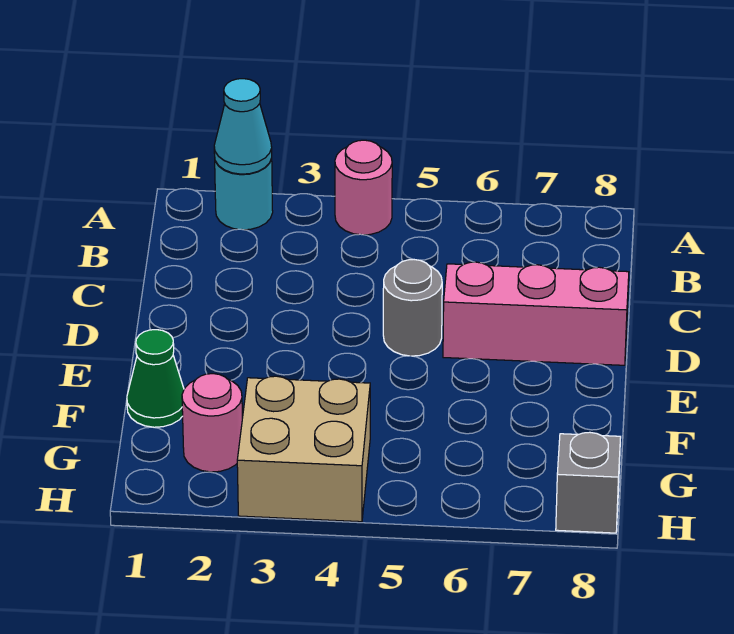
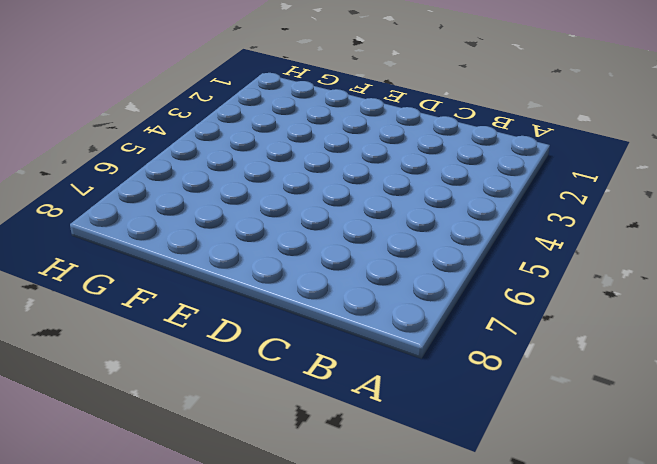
none -> cyan round brick A2 level 1
none -> pink round brick A4 level 1

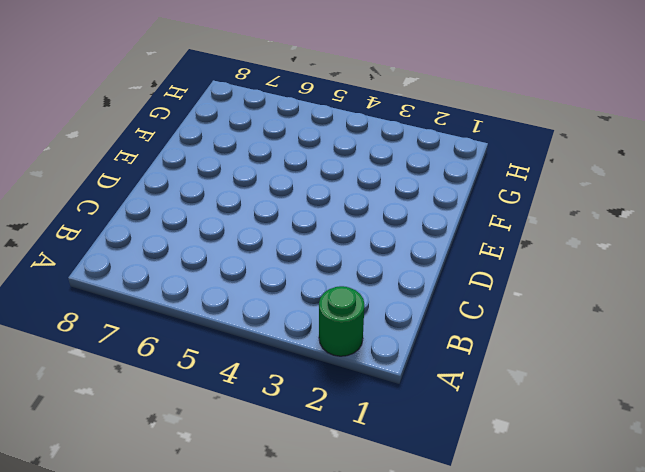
green round brick A2 level 1 -> cyan round brick A2 level 1
none -> pink round brick A4 level 1
none -> grey round brick D5 level 1

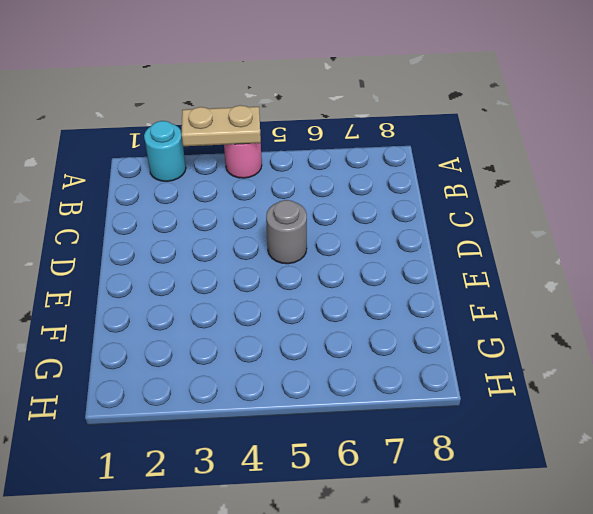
tan plate A3:A4 level 2 -> none
none -> pink brick D6:D8 level 1
none -> green cone F1 level 1

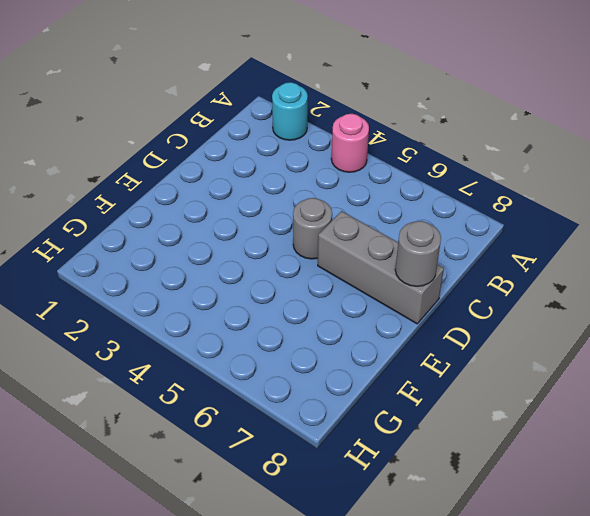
grey brick D6:D8 level 1 -> pink brick D6:D8 level 1
grey round brick D8 level 2 -> none
none -> green cone F1 level 1
none -> pink round brick G2 level 1

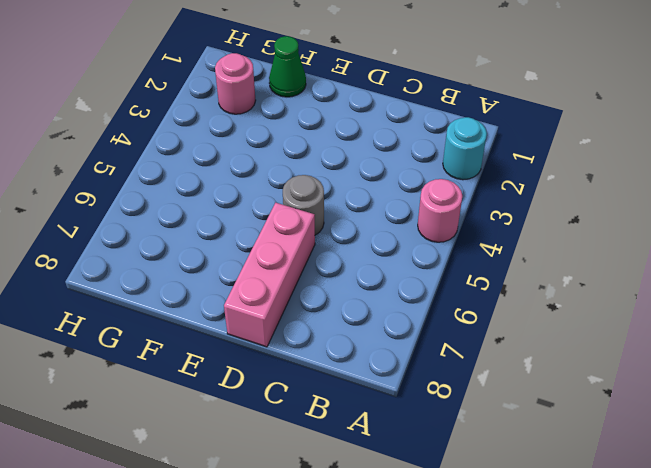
none -> tan brick G3:H4 level 1
none -> grey brick H8 level 1

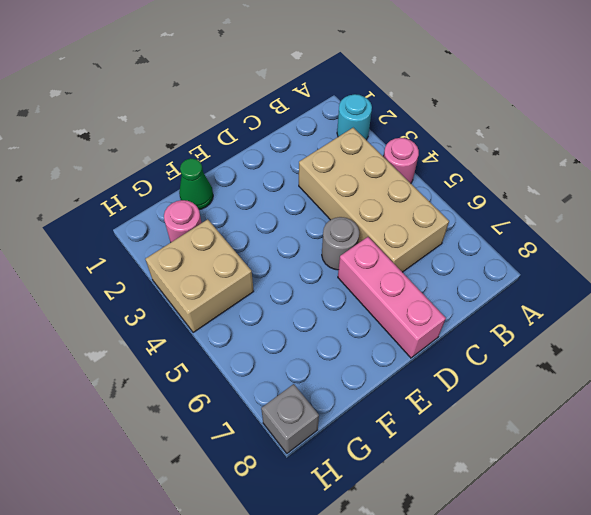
tan brick B3:C6 level 1 -> none
none -> cyan cone A2 level 2

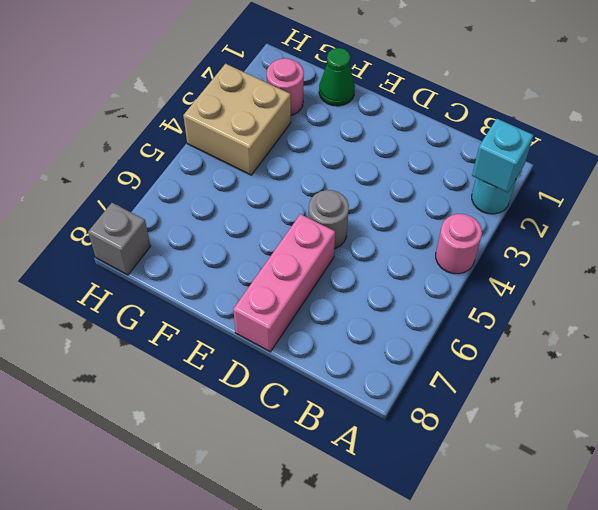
cyan brick A2 level 2 -> cyan cone A2 level 2

